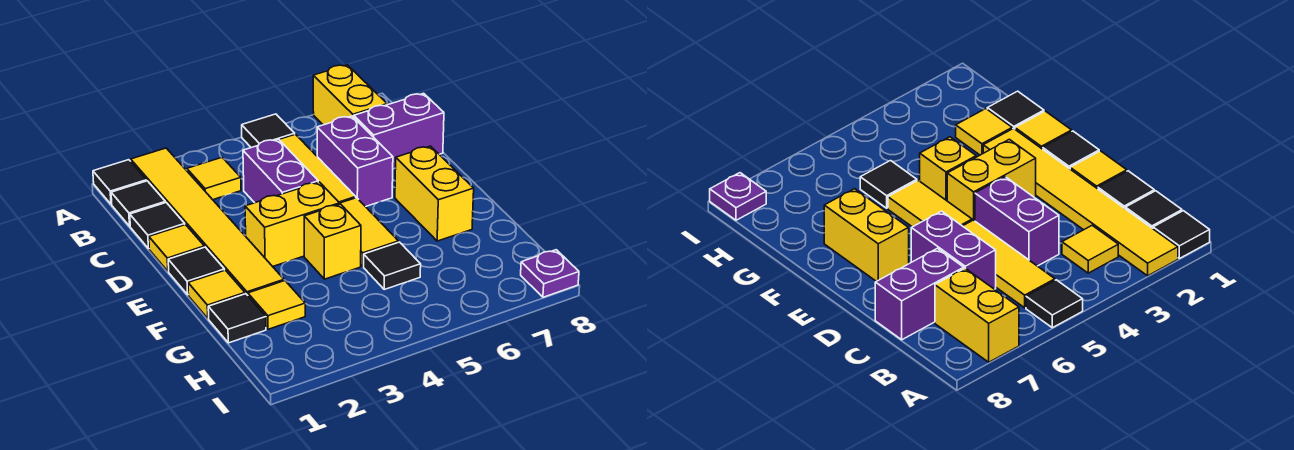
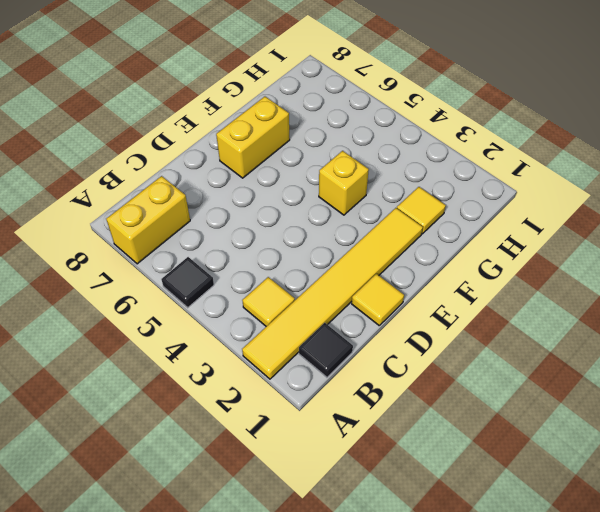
none -> black tile A1 level 1
none -> yellow tile B5:D5 level 1
none -> black tile C1 level 1

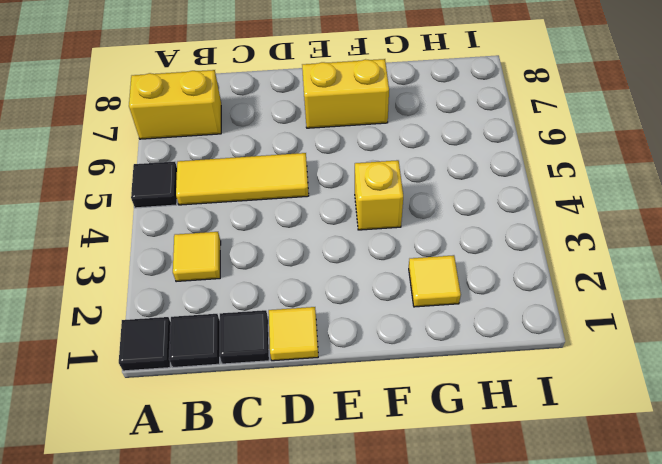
none -> yellow tile A2:F2 level 1
none -> purple brick C4:D4 level 1
none -> purple brick C6:D6 level 1

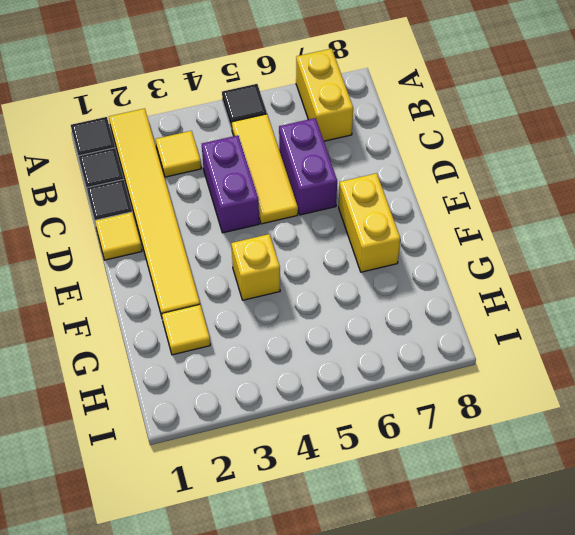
none -> purple brick C7:C8 level 1
none -> black tile E1 level 1
none -> yellow brick E3:E4 level 1

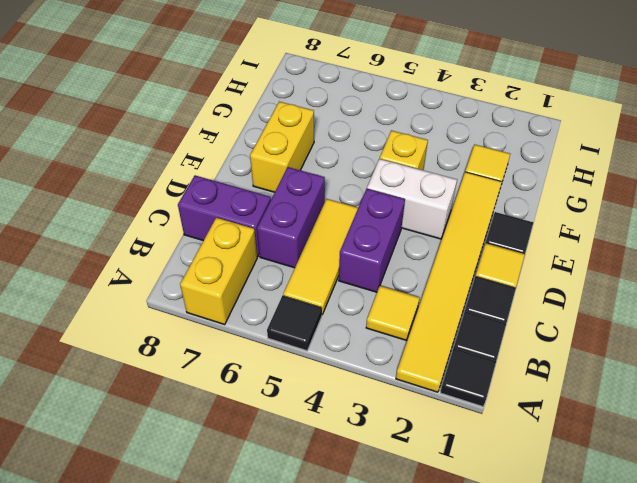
white brick E3:E4 level 1 -> yellow brick E3:E4 level 1
none -> yellow tile E5:F5 level 1
none -> yellow tile F1 level 1
none -> black tile G1 level 1

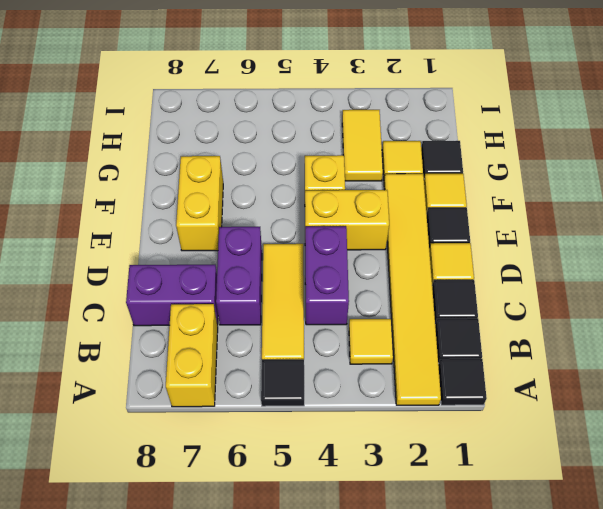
yellow tile G3:H3 level 1 -> yellow tile E5:F5 level 1
none -> black tile G5 level 1
none -> purple plate I8 level 1

